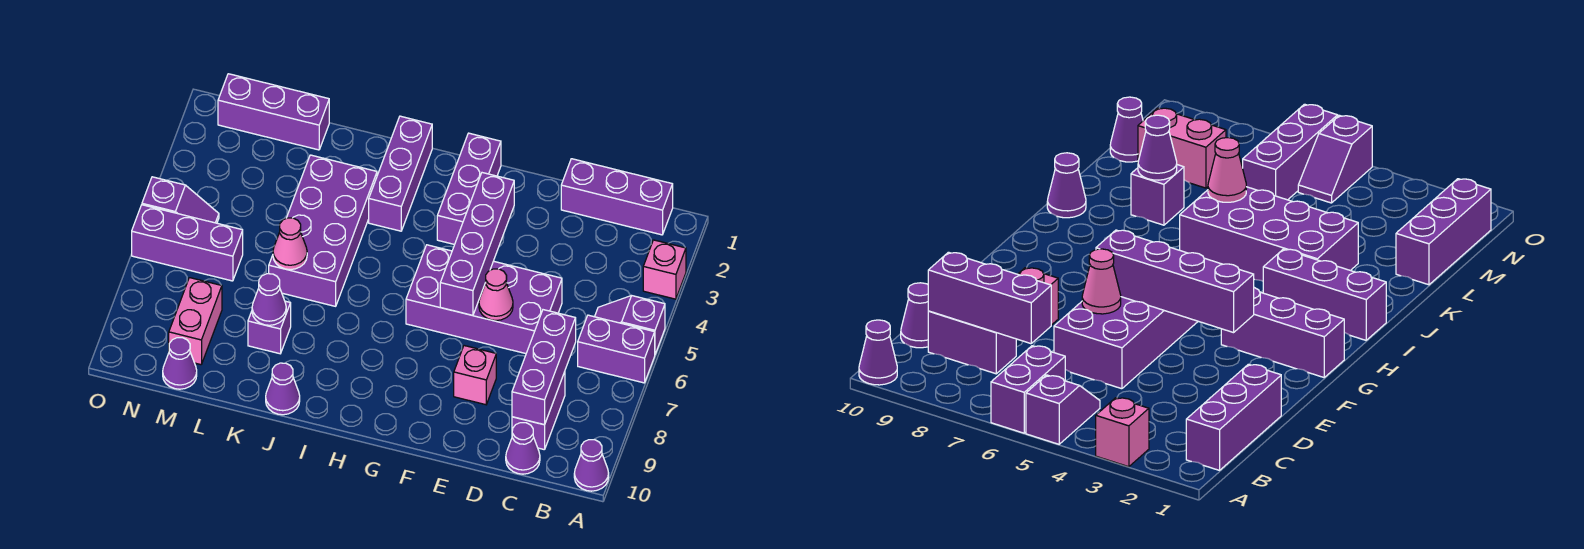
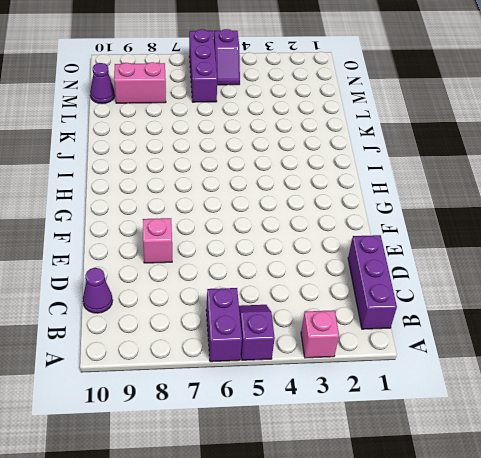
none -> purple cone A10 level 1
none -> purple brick C8:C9 level 1
none -> purple brick D5:G6 level 1

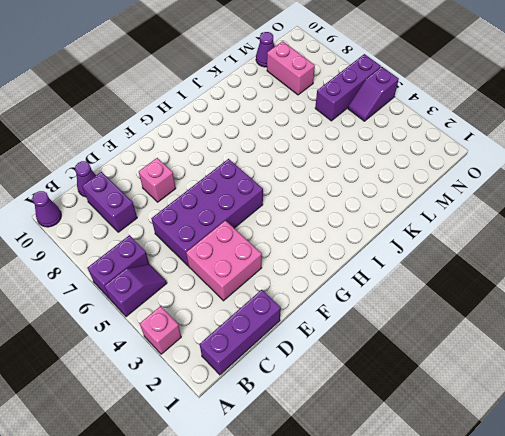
pink brick D3:E4 level 1 -> none
none -> purple brick G1:G3 level 1
none -> purple brick I1:I3 level 1
none -> purple brick J3:K6 level 1

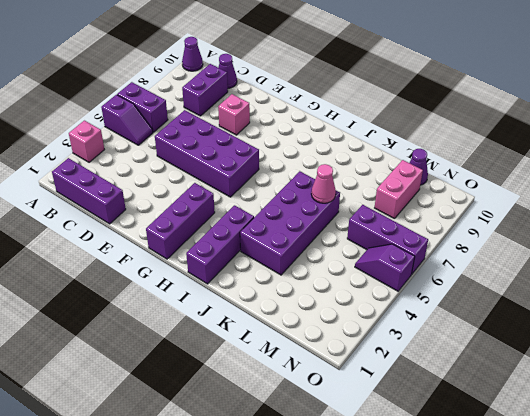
none -> purple cone J10 level 1
none -> purple brick K8 level 1
none -> purple brick L1:N1 level 1

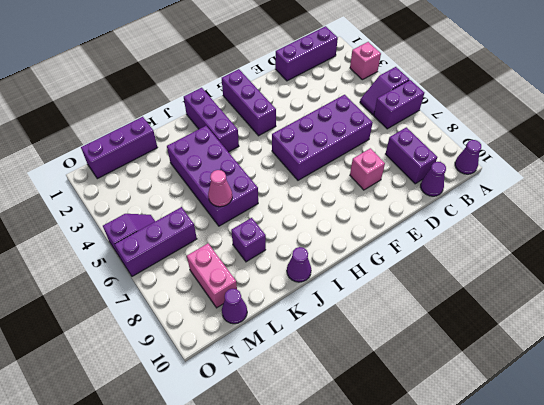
none -> purple brick C7:C9 level 2
none -> pink cone E6 level 2
none -> purple brick F3:F6 level 2

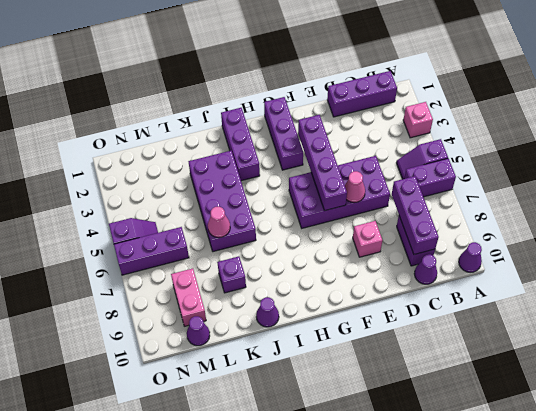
none -> purple brick L1:N1 level 1
none -> purple cone K8 level 2

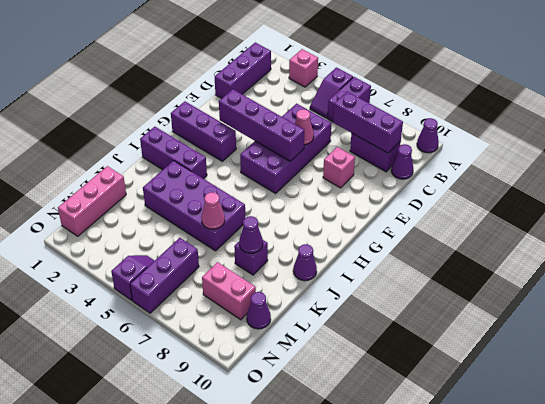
pink brick L1:N1 level 1 -> purple brick L1:N1 level 1

